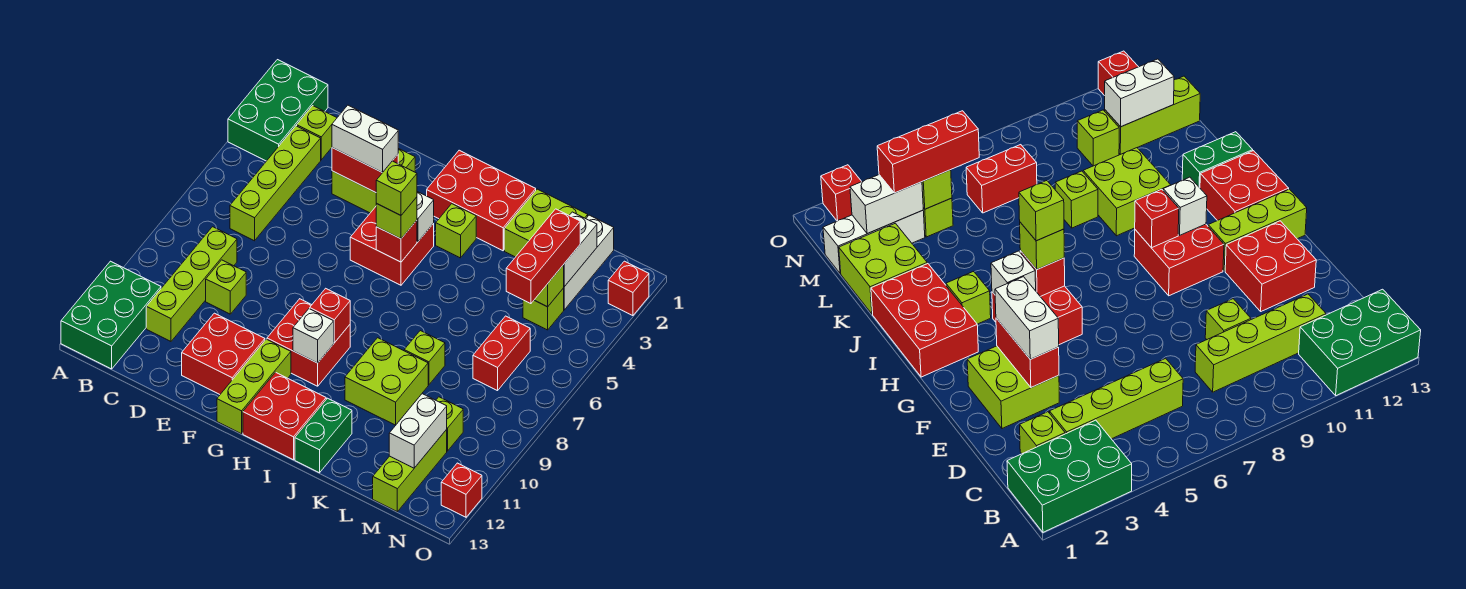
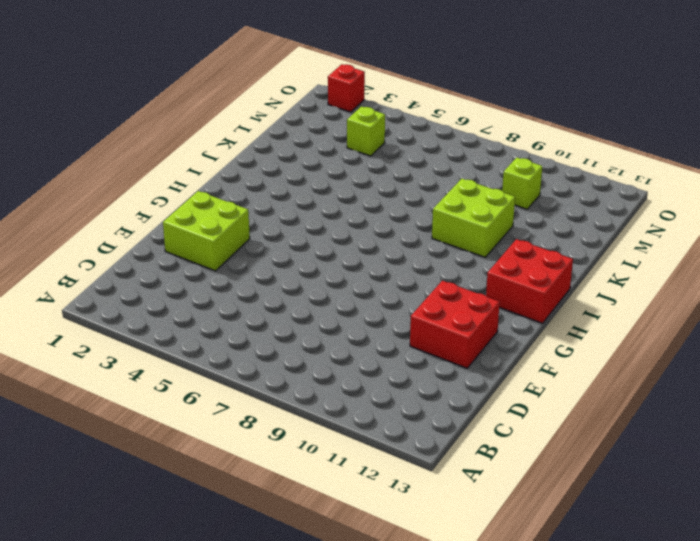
none -> green brick A1:B3 level 1
none -> green brick A11:B13 level 1
none -> lime brick C2 level 1
none -> lime brick C3:C6 level 1

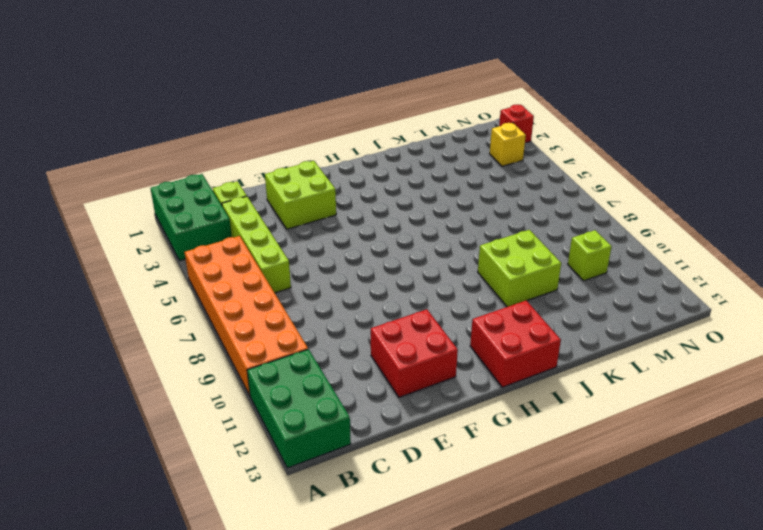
orange brick A5:B10 level 1 -> none
yellow brick N3 level 1 -> none
none -> lime brick C8:C11 level 1
none -> lime brick D9 level 1
none -> red brick G4:H5 level 1
none -> red brick G9:H10 level 1

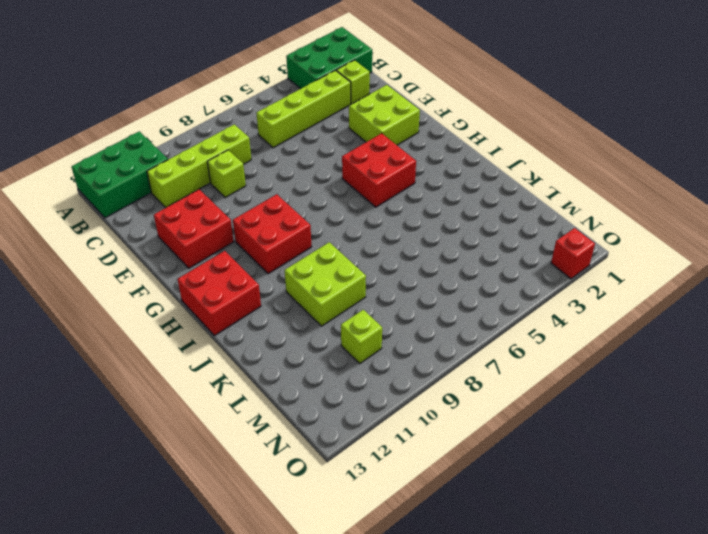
none -> lime brick G11:G13 level 1
none -> red brick H1:J2 level 1
none -> lime brick I3 level 1
none -> green brick J12:J13 level 1

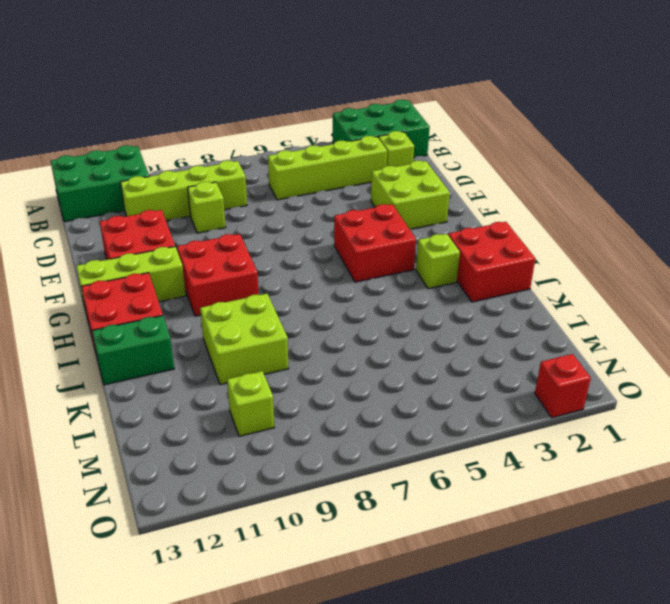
red brick I1:J2 level 1 -> red brick H1:J2 level 1
none -> lime brick K1:L2 level 1
none -> lime brick K8 level 1
none -> white brick M1:M3 level 1
none -> lime brick M4 level 1

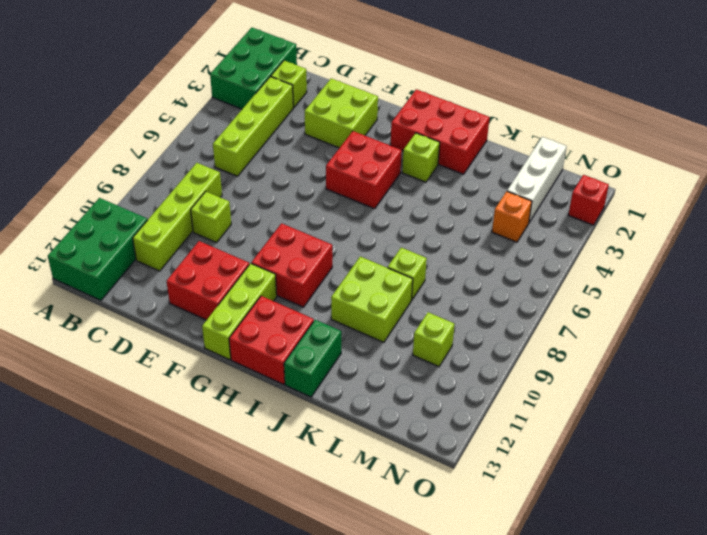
orange brick M4 level 1 -> lime brick M4 level 1
none -> lime brick K1:L2 level 1
none -> red brick M6:M7 level 1
none -> lime brick M11:M13 level 1
none -> red brick O12 level 1

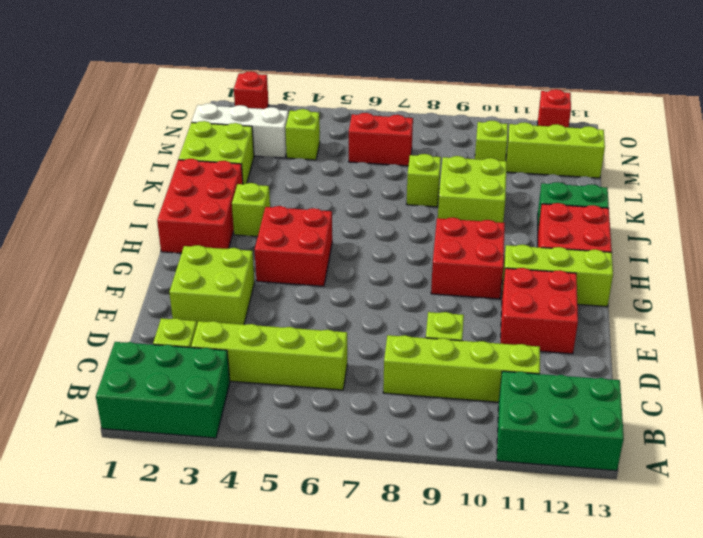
none -> red brick E3:F3 level 2
none -> white brick H4 level 2
none -> red brick H5 level 2
none -> red brick H9 level 2

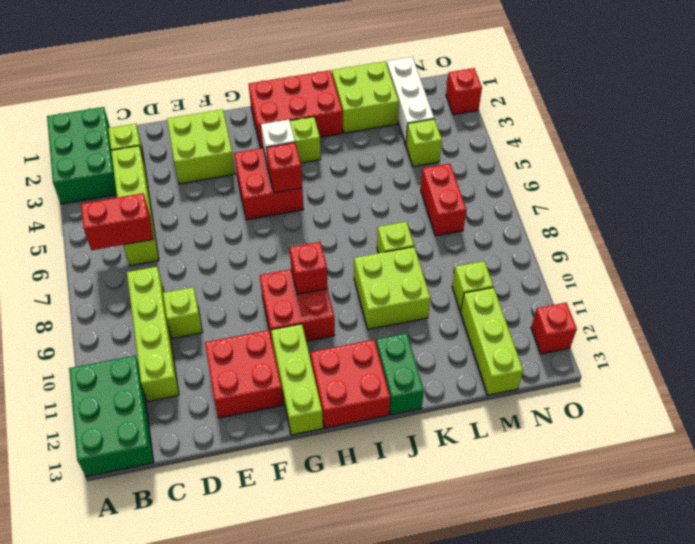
red brick B6:C6 level 2 -> red brick E3:F3 level 2
none -> white brick H10 level 2
none -> white brick M2:M3 level 2
none -> lime brick M4 level 2
none -> white brick M11:M12 level 2

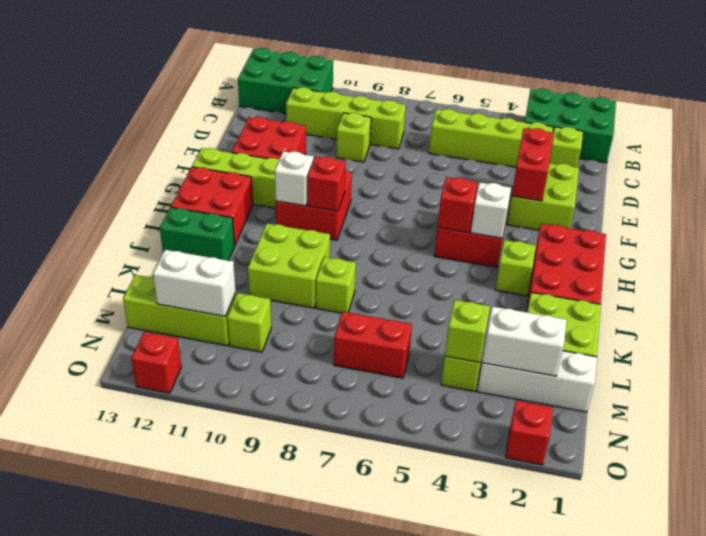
none -> white brick E3:F3 level 3
none -> lime brick H5 level 3
none -> red brick M3:M5 level 3
none -> lime brick H5 level 4

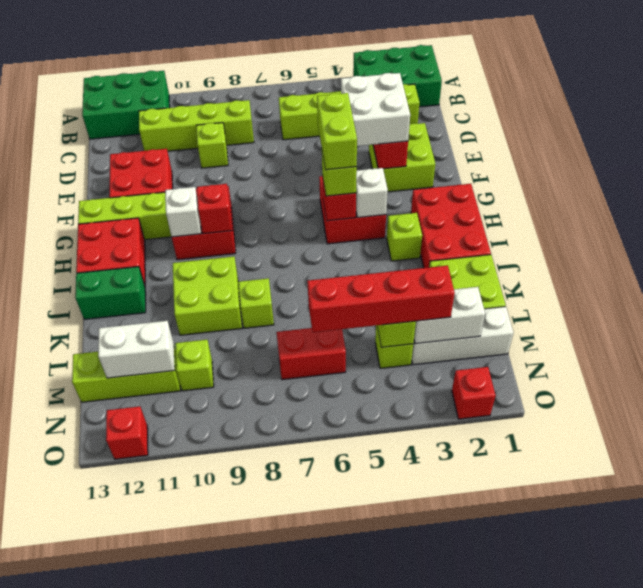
white brick E3:F4 level 3 -> white brick E3:F3 level 3
lime brick G5:H5 level 4 -> lime brick H5 level 4
red brick M3:M6 level 3 -> red brick M3:M5 level 3

